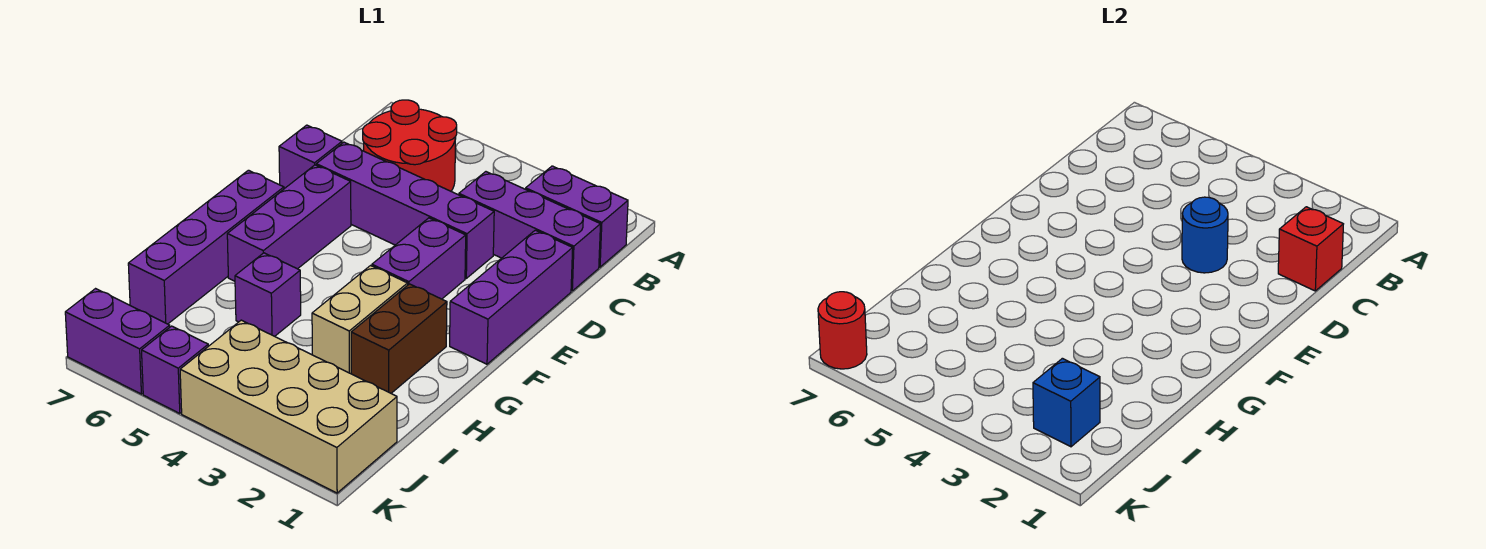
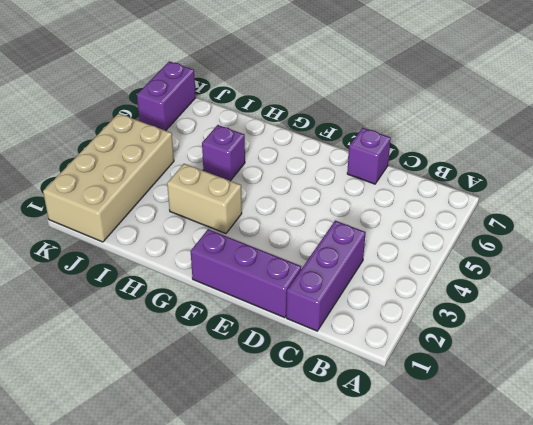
none -> purple brick B1:B2 level 1
none -> red round brick B5:C6 level 1
none -> purple brick D3:D6 level 1

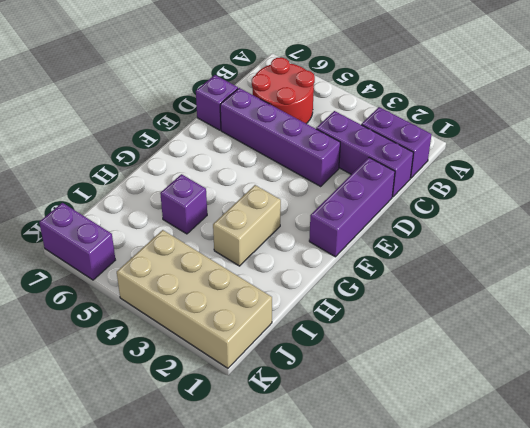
none -> purple brick E3:F3 level 1
none -> purple brick E6:G6 level 1
none -> purple brick F7:I7 level 1

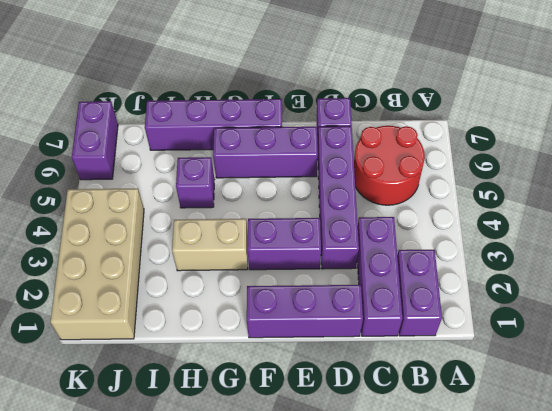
none -> brown brick G2:H2 level 1
none -> purple brick K5 level 1
none -> red brick C1 level 2

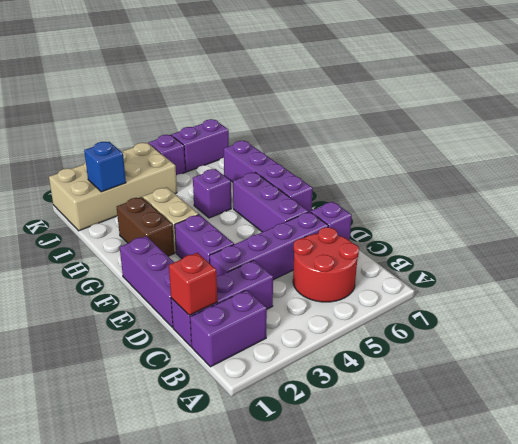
none -> blue round brick D3 level 2
none -> red round brick K7 level 2

